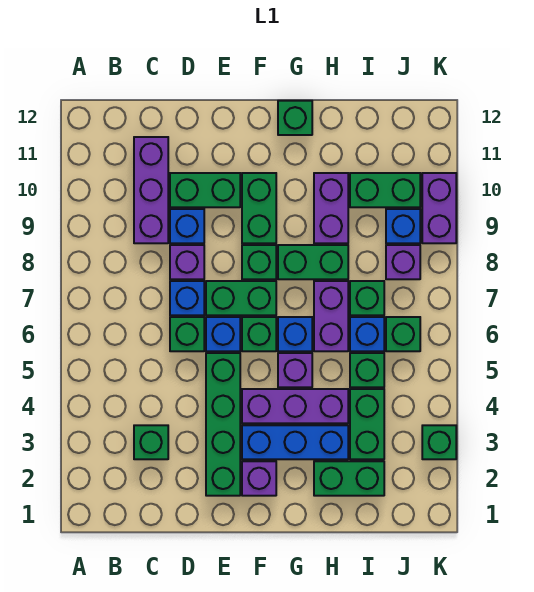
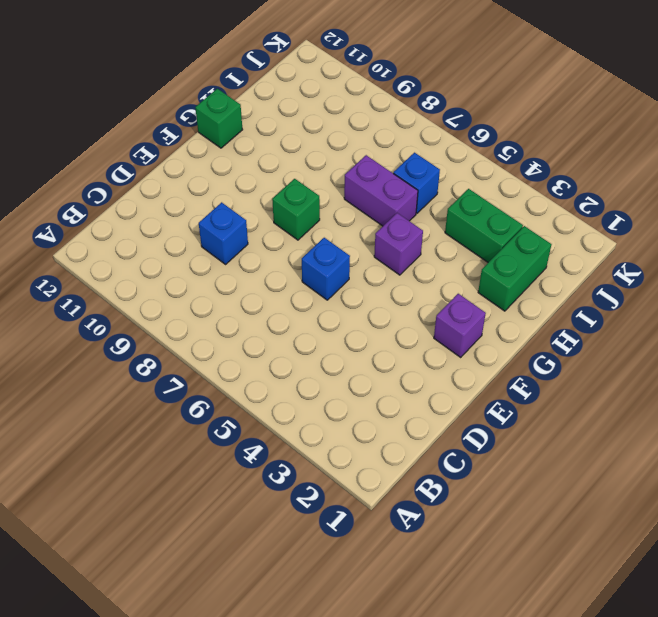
none -> green brick C3 level 1
none -> purple brick C9:C11 level 1
none -> green brick D6 level 1
none -> blue brick D7 level 1

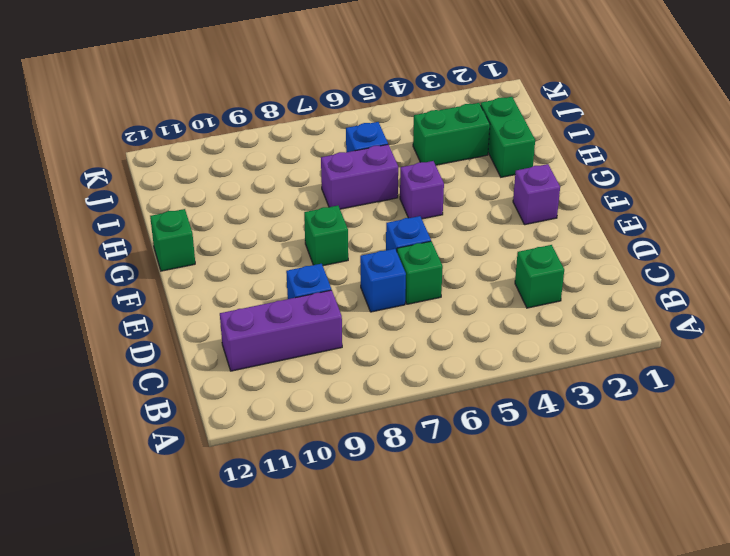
none -> purple brick D8 level 1
none -> green brick D10:E10 level 1
none -> green brick E2:E5 level 1
none -> green brick E7:F7 level 1

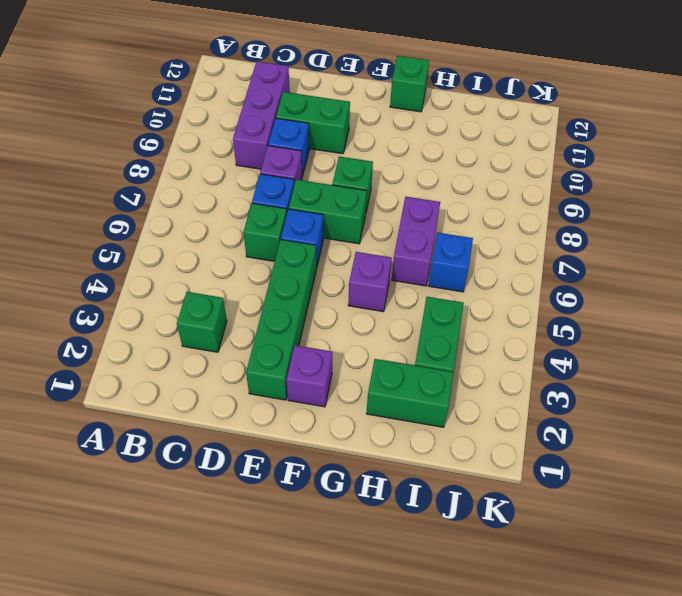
none -> blue brick F3:H3 level 1
none -> purple brick F4:H4 level 1
none -> green brick F6 level 1
none -> green brick F9:F10 level 1

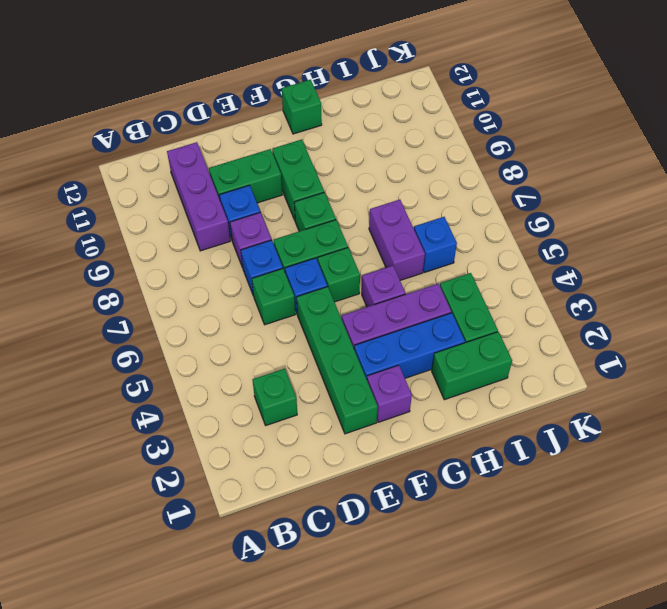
none -> blue brick G6 level 1
none -> green brick G8:H8 level 1
none -> purple brick H9:H10 level 1
none -> green brick I5 level 1

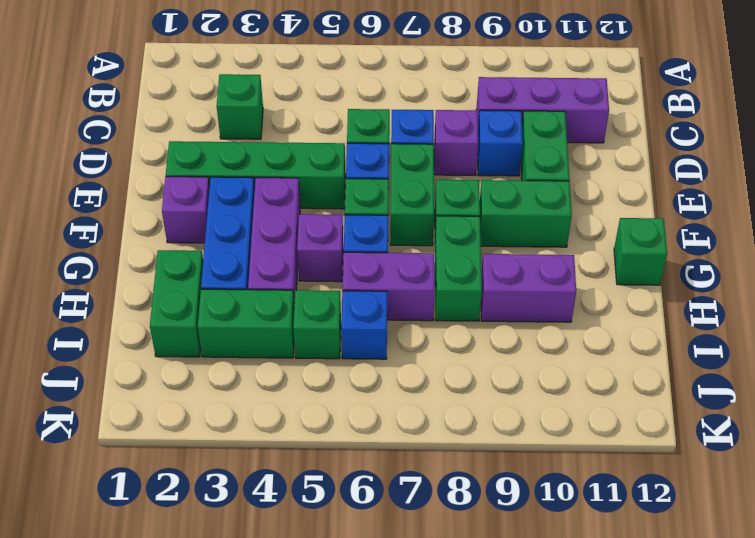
none -> green brick I7 level 1
none -> green brick I10:J10 level 1
none -> green brick J6 level 1
none -> purple brick J8 level 1

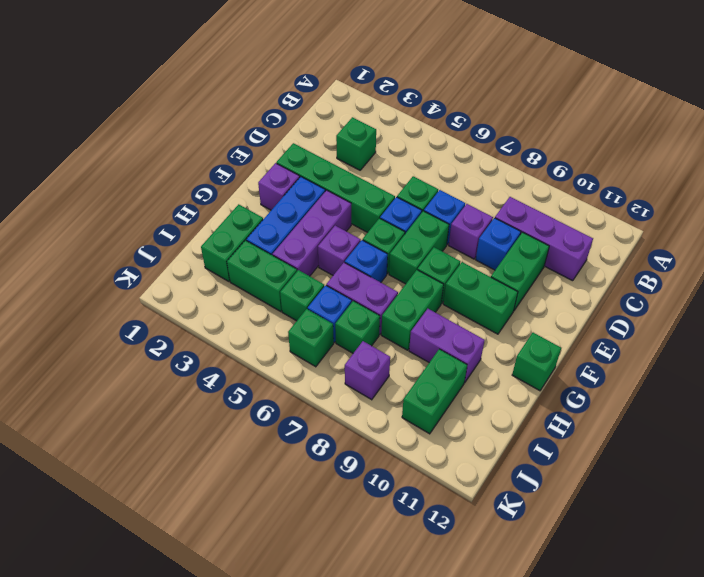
none -> blue brick J9 level 1
none -> green brick K3 level 1
none -> purple brick K9:K10 level 1

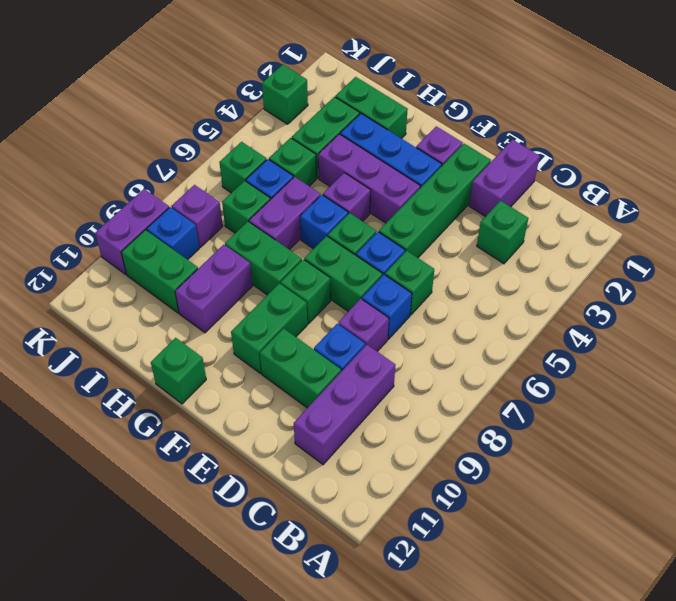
purple brick D1:D2 level 1 -> none

